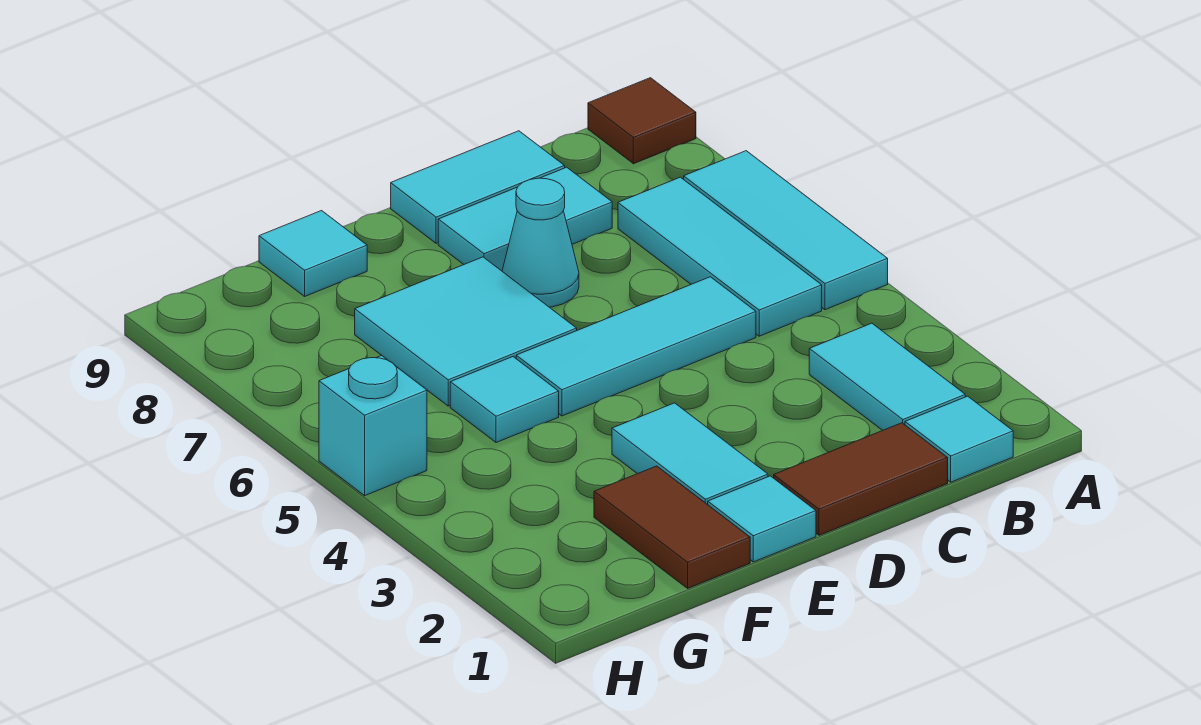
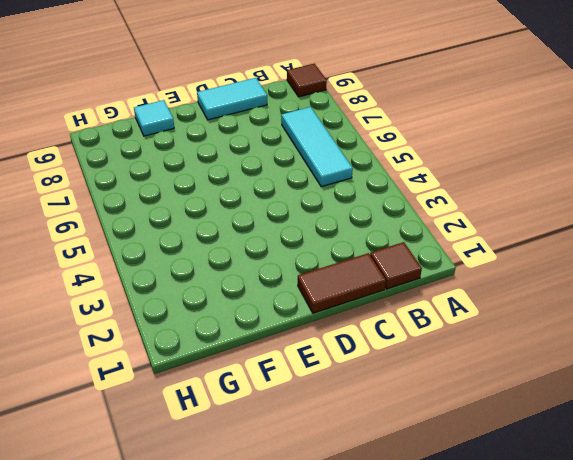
brown tile B1 level 1 -> cyan tile B1 level 1
none -> cyan tile A5:A7 level 1
none -> cyan tile B2:B3 level 1
none -> cyan tile C5:E5 level 1

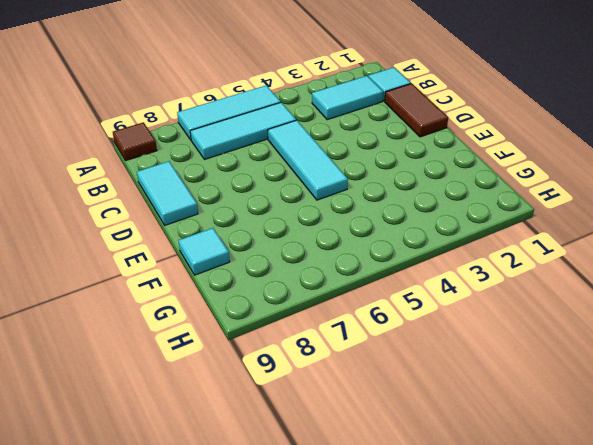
none -> cyan tile C8:D8 level 1
none -> cyan cone D7 level 1
none -> cyan tile E1 level 1

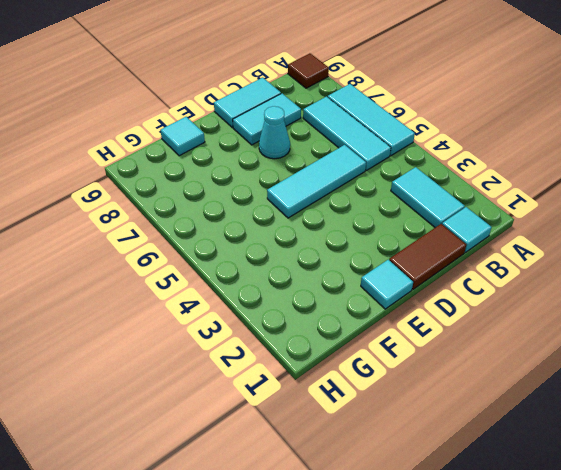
none -> cyan tile E2:E3 level 1
none -> cyan tile E6:F7 level 1
none -> brown tile F1:F2 level 1

